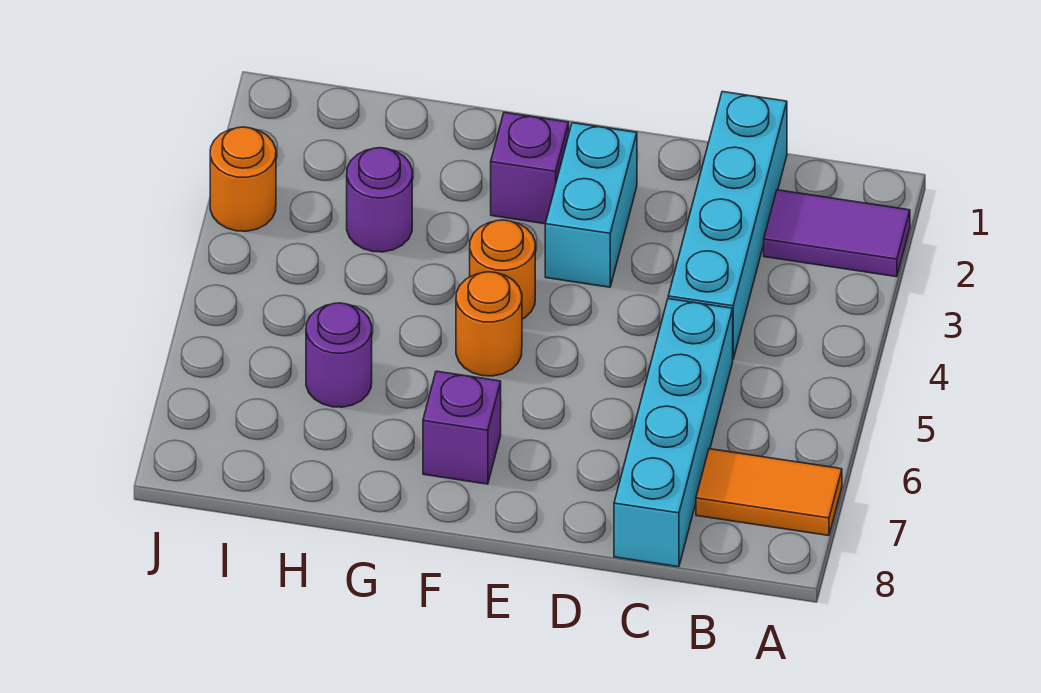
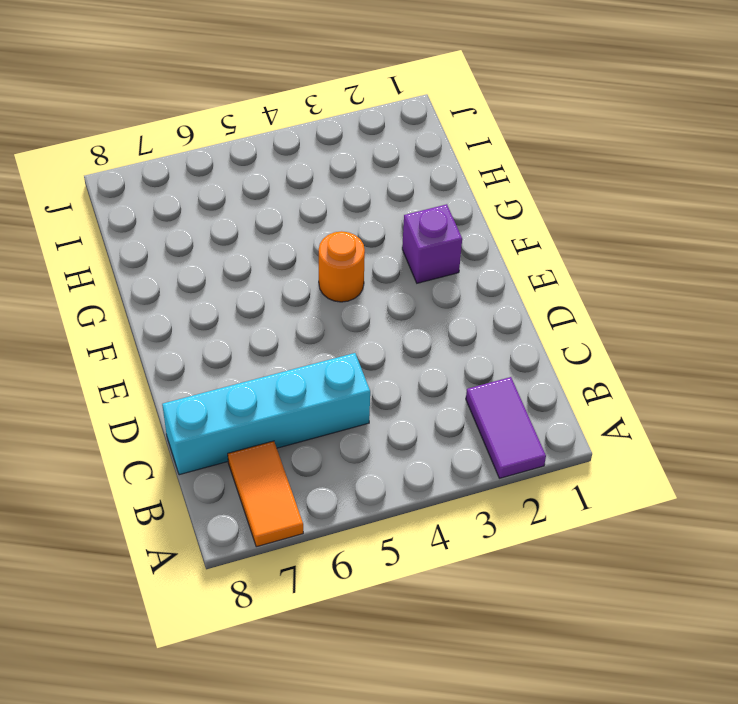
none -> cyan brick C1:C4 level 1
none -> cyan brick E2:E3 level 1
none -> orange round brick F5 level 1

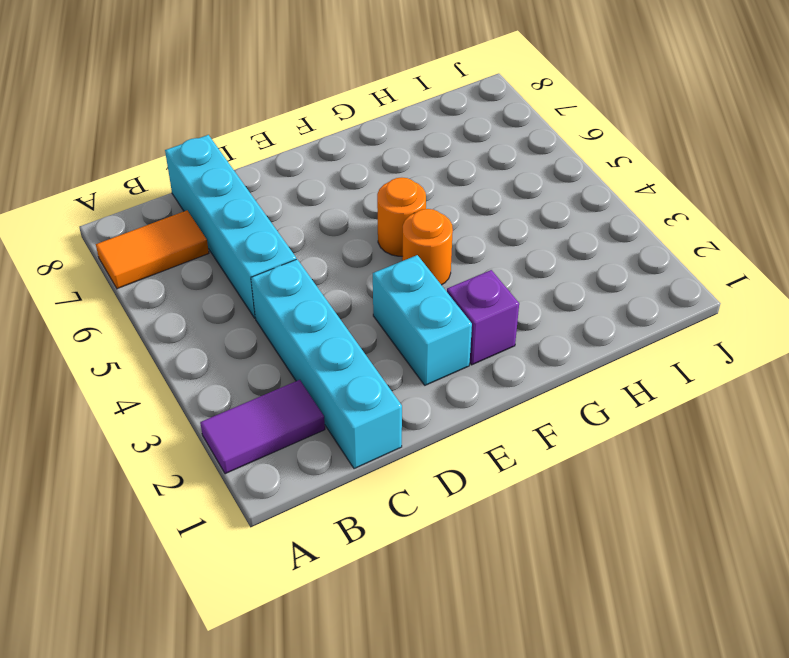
none -> purple brick F7 level 1
none -> purple round brick H3 level 1
none -> purple round brick H6 level 1

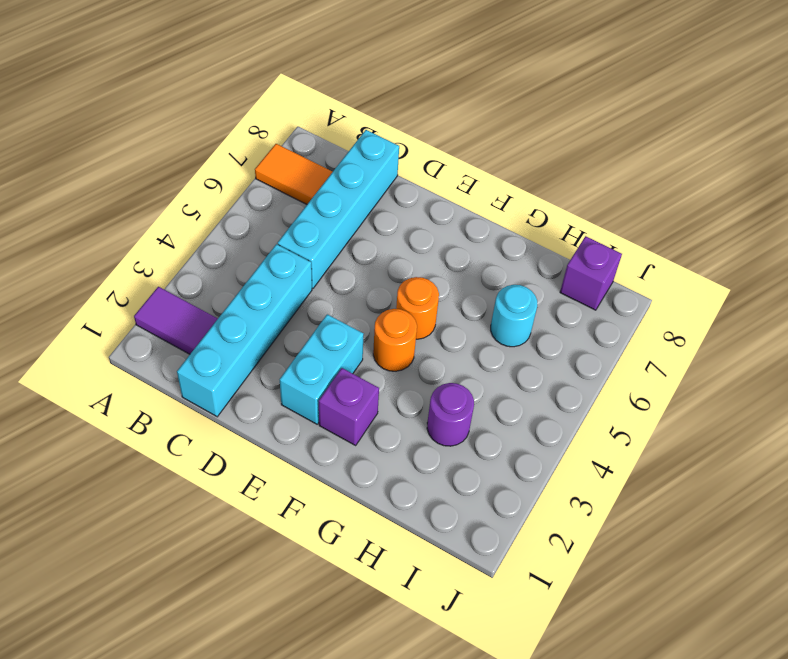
cyan round brick H6 level 1 -> purple round brick H6 level 1
purple brick I8 level 1 -> purple brick F7 level 1
none -> orange round brick J3 level 1

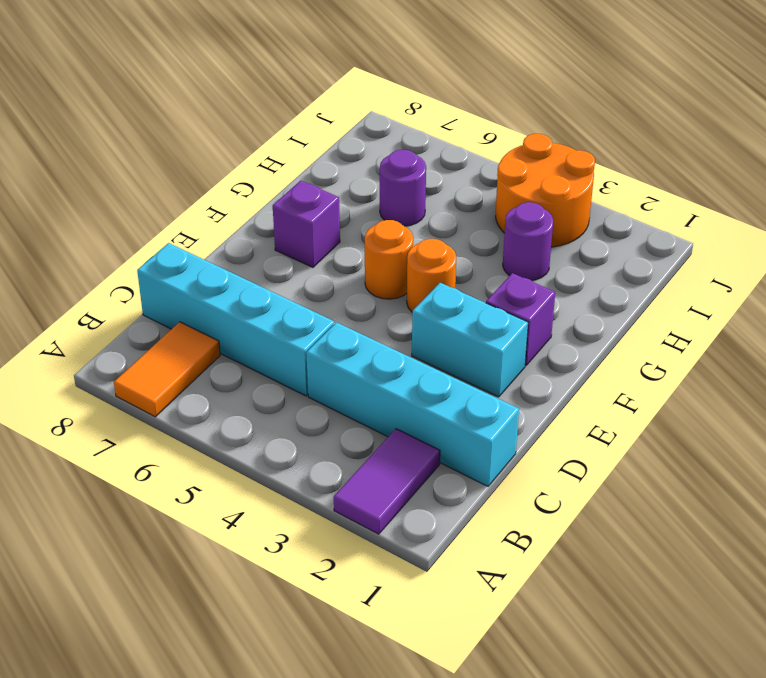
orange round brick I3:J4 level 1 -> orange round brick J3 level 1

